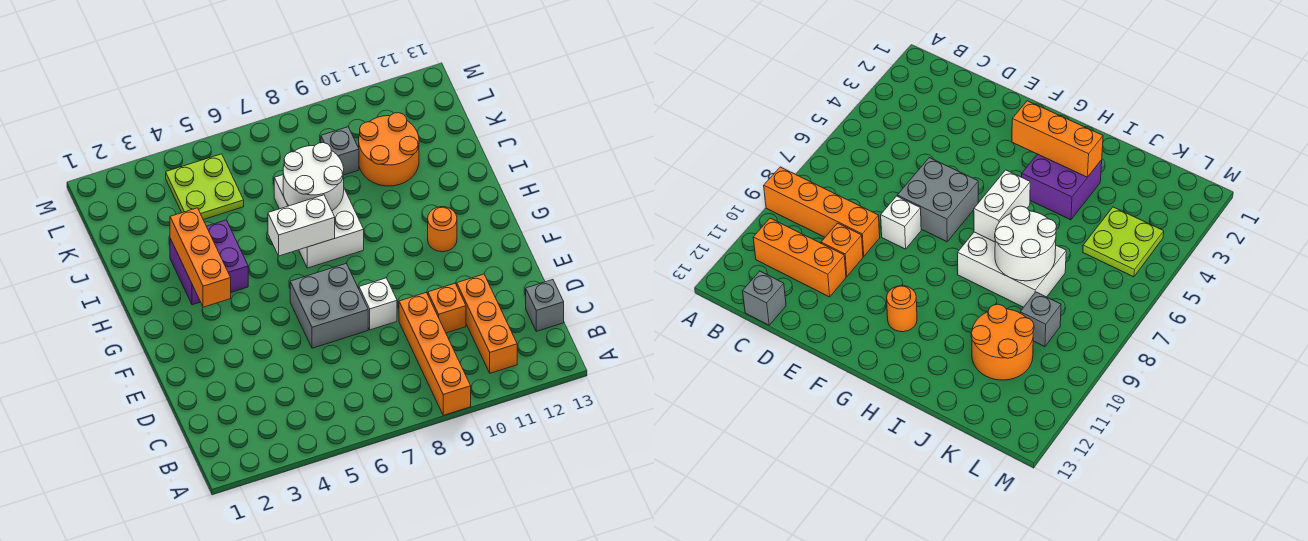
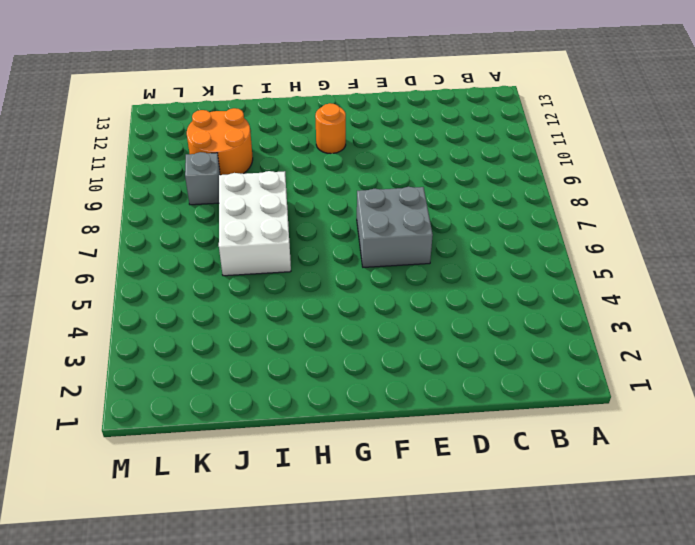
white brick I6:J8 level 1 -> white brick H7:J8 level 1
none -> orange brick A9:D9 level 1
none -> orange brick B11:D11 level 1
none -> grey brick C13 level 1

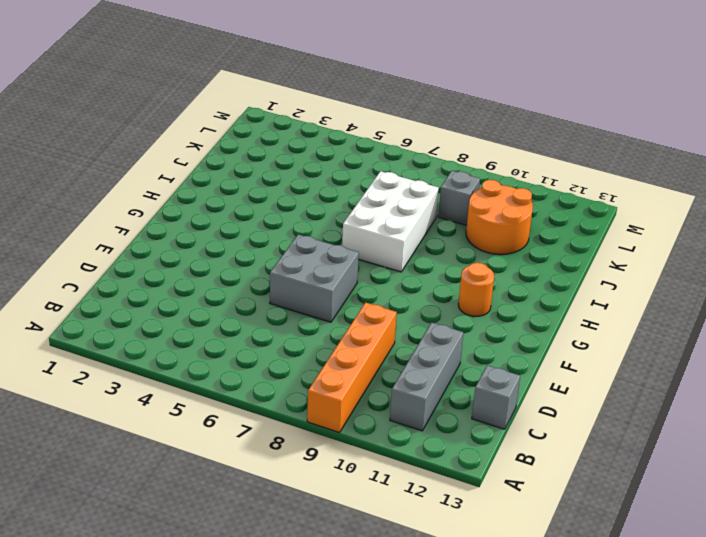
grey brick B11:D11 level 1 -> orange brick B11:D11 level 1
none -> orange brick D10 level 1
none -> white brick E8 level 1
none -> purple brick H3:I4 level 1

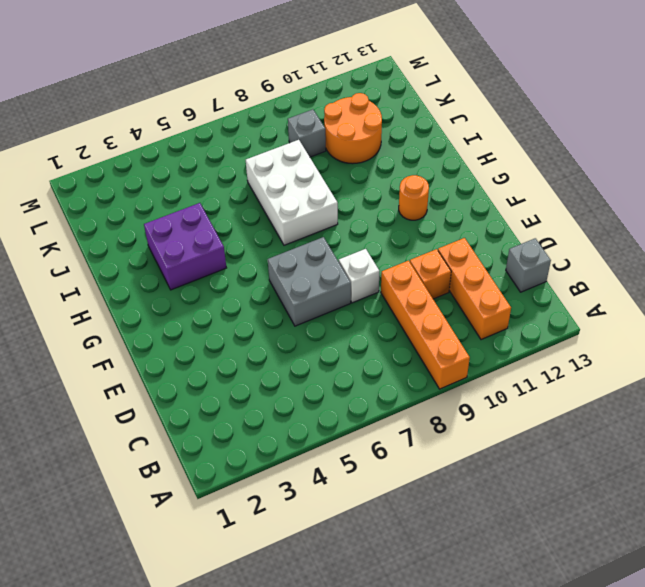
none -> lime plate K4:L5 level 1
none -> orange brick G3:I3 level 2
none -> white brick H6:H7 level 2

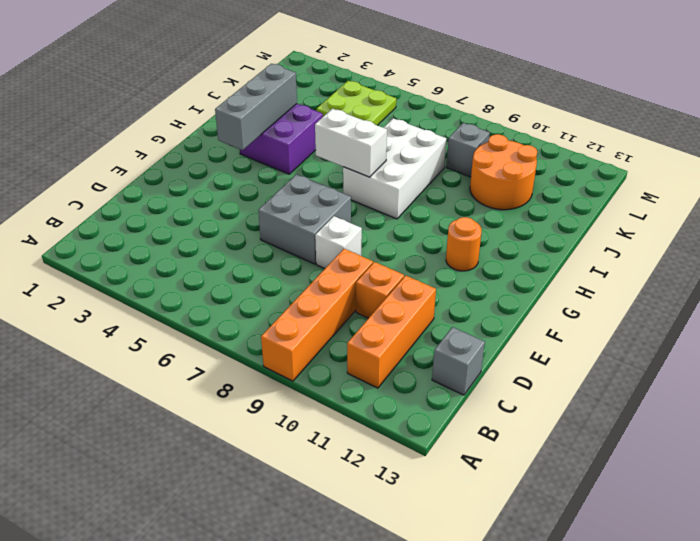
grey brick G3:I3 level 2 -> orange brick G3:I3 level 2
none -> white round brick I7:J8 level 2

